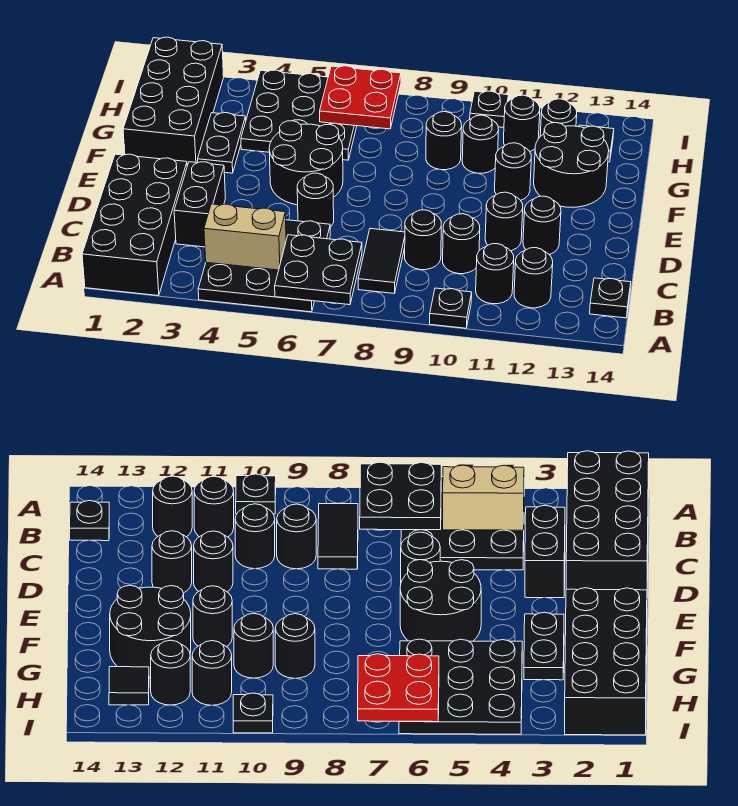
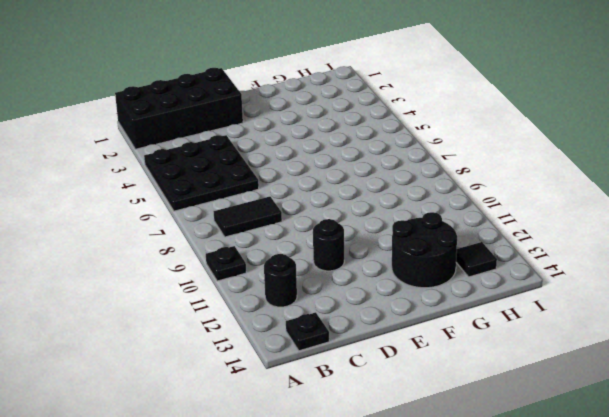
none -> black round brick B11 level 1
none -> black brick C3:D3 level 1
none -> black round brick C9 level 1

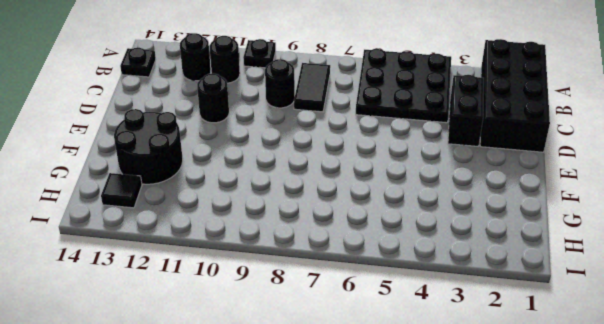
none -> black round brick C10 level 1
none -> black round brick D6 level 1
none -> black round brick D12 level 1

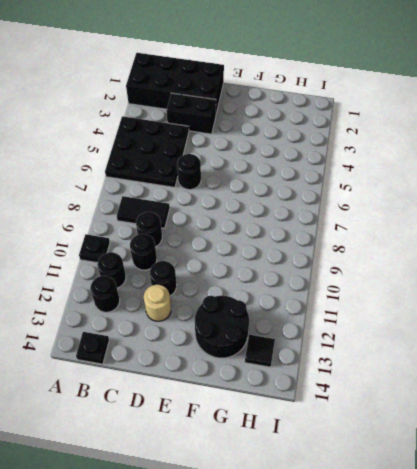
tan round brick D12 level 1 -> black round brick D12 level 1
none -> black round brick E5:F6 level 1
none -> black brick F1:I2 level 1
none -> black plate F3:G3 level 1

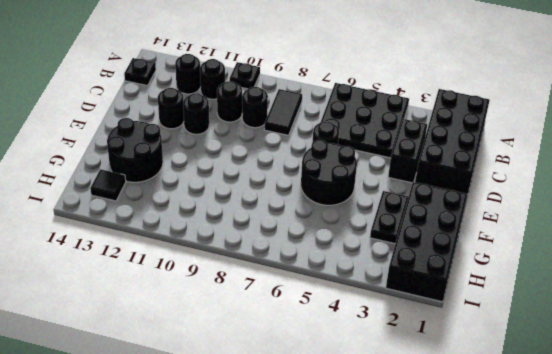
none -> black round brick F11 level 1
none -> black plate G4:I6 level 1
none -> black round brick G9 level 1

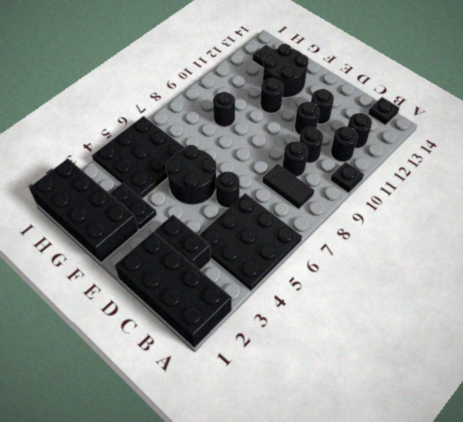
none -> black round brick G10 level 1
none -> black round brick H11 level 1
none -> black round brick H12 level 1

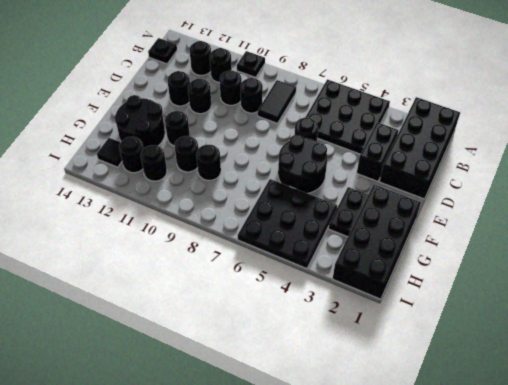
none -> black plate I10 level 1
none -> black plate A6:B7 level 2
none -> tan brick B4:B5 level 2

